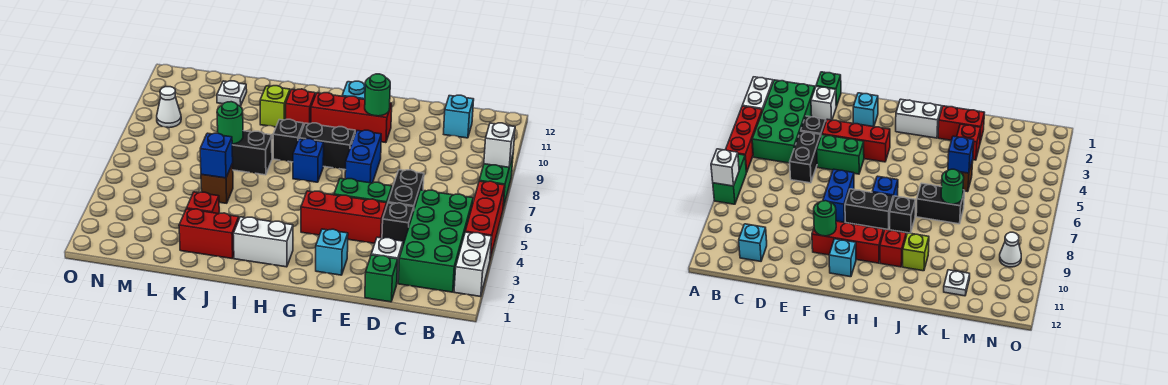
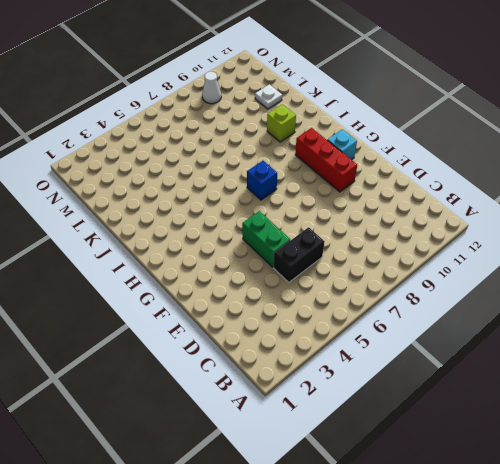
none -> white brick A2:A3 level 1
none -> red brick A4:A6 level 1
none -> green brick A7:A8 level 1
none -> green brick B2:C5 level 1

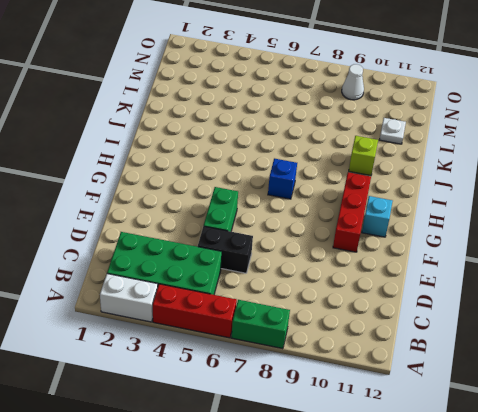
none -> cyan brick C11 level 1
none -> green brick D1 level 1
none -> white brick D2 level 1
none -> black brick D4 level 1

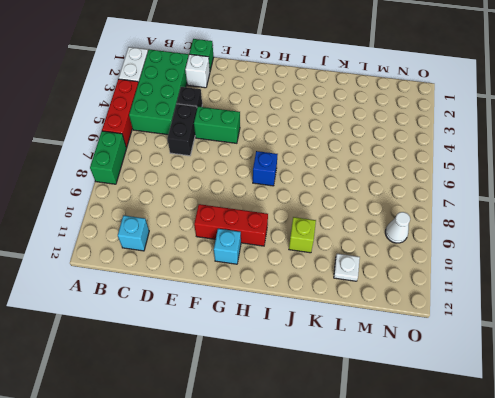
none -> red brick E4:G4 level 1
none -> cyan brick F2 level 1
none -> blue brick F7:F8 level 1
none -> black brick G8:H8 level 1

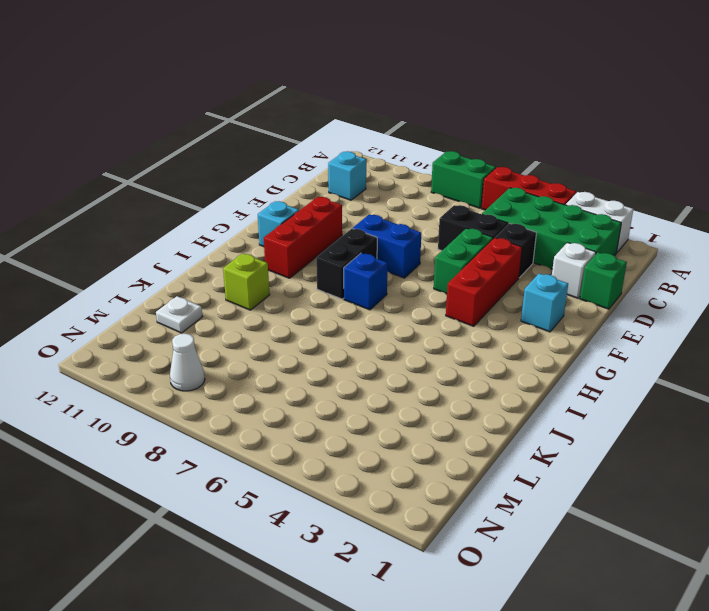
none -> white brick H2:I2 level 1
none -> black brick I8 level 1
none -> red brick I10 level 1
none -> red brick J2:K2 level 1

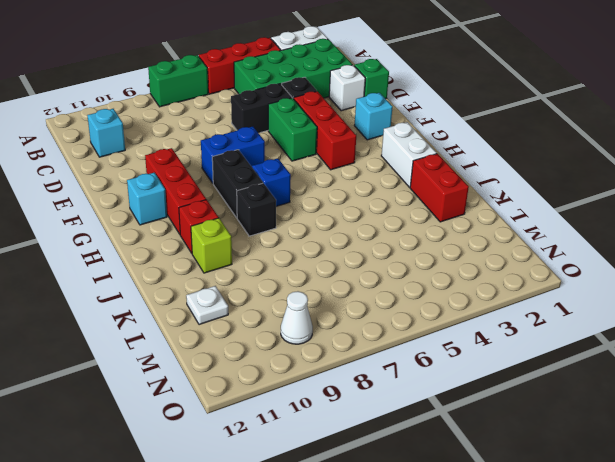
none -> black brick J7:K7 level 1
none -> red brick K3 level 1
none -> brown brick K5 level 1
none -> white brick A8 level 2

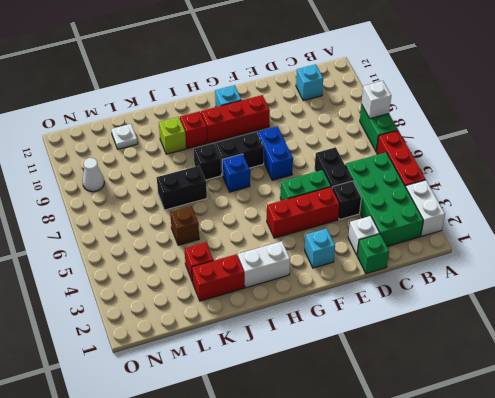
none -> green round brick F10 level 2
none -> blue brick K5 level 2
none -> green round brick K7 level 2

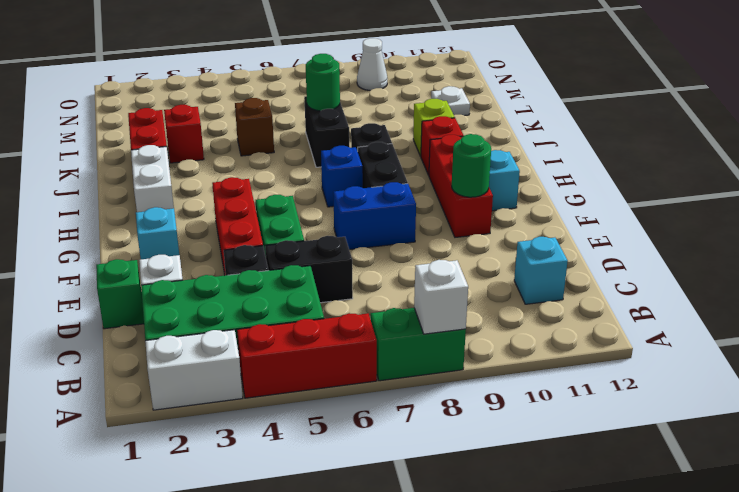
none -> blue brick K5 level 2

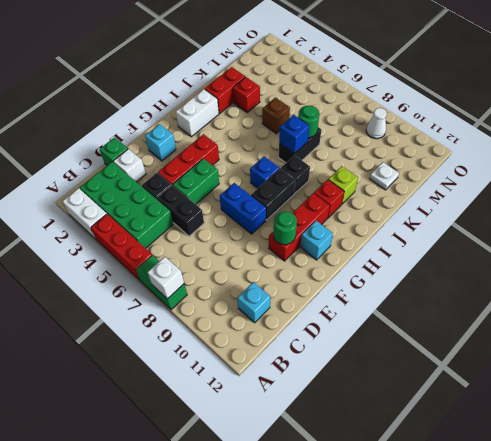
blue brick J7 level 2 -> blue brick K5 level 2

